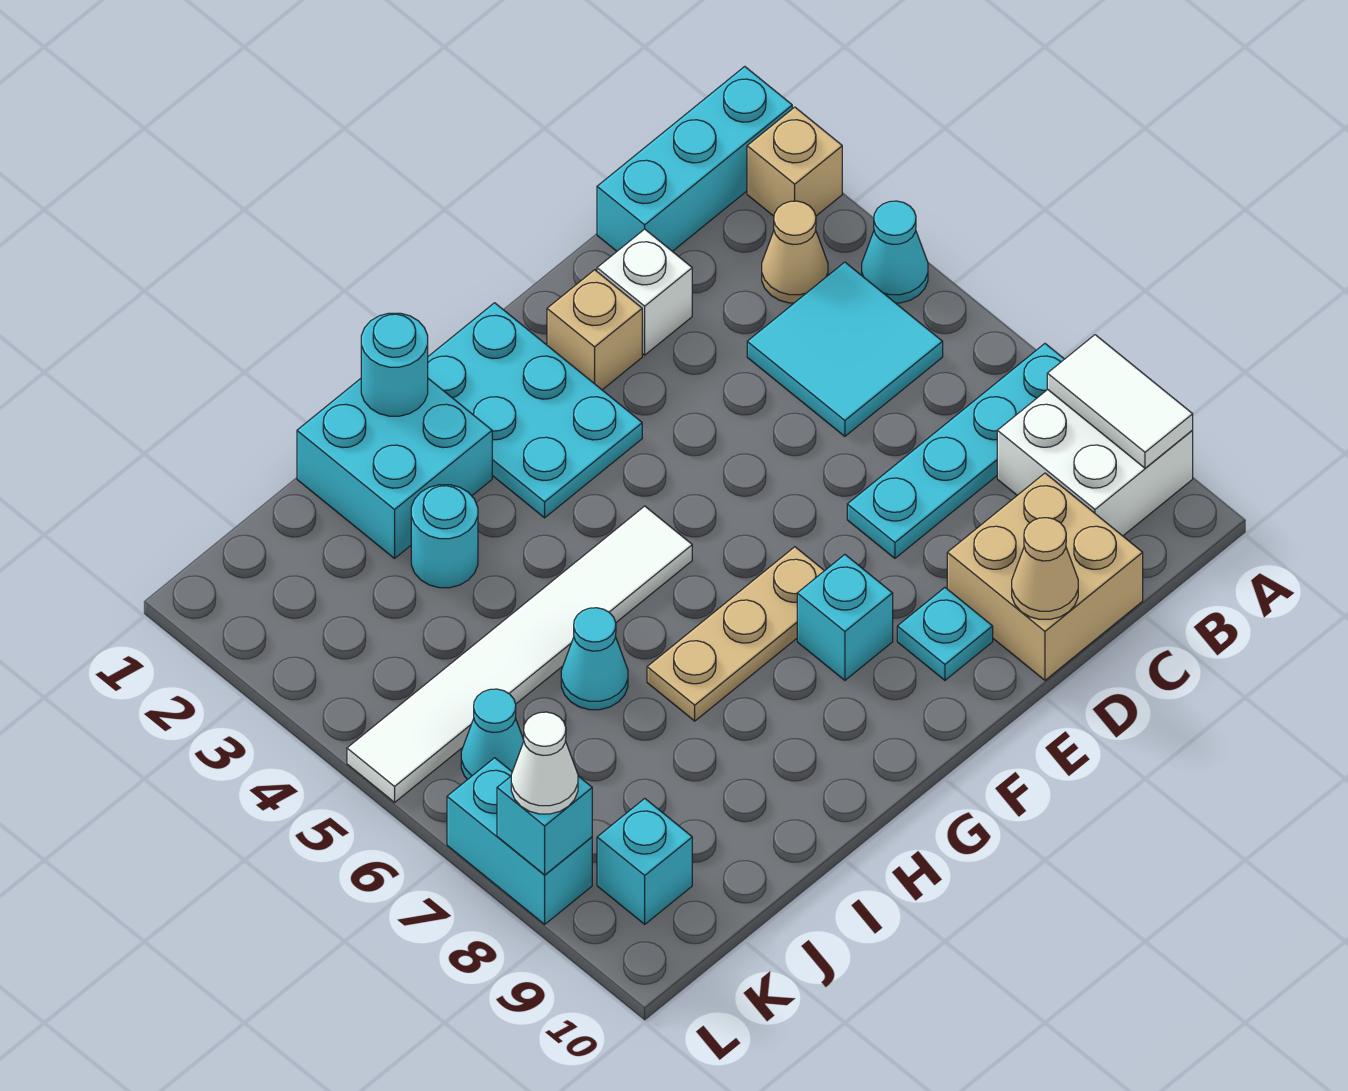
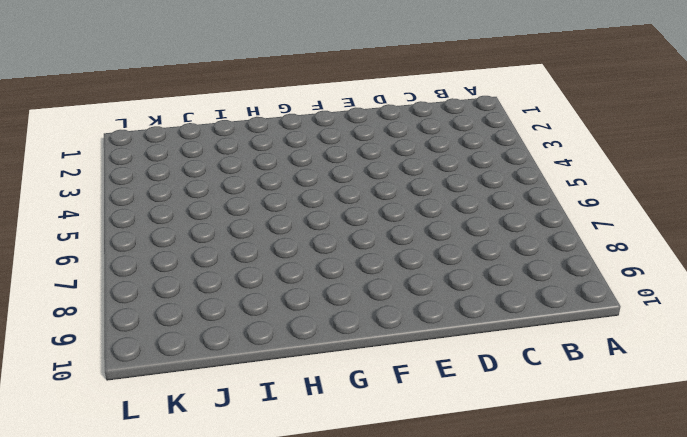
none -> cyan brick A1:C1 level 1
none -> tan brick A2 level 1
none -> cyan cone A4 level 1

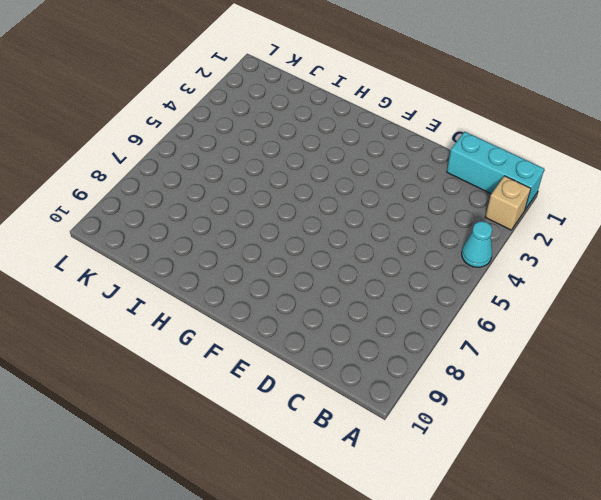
none -> cyan plate A7:D7 level 1
none -> white brick A8:B9 level 1
none -> tan cone B3 level 1

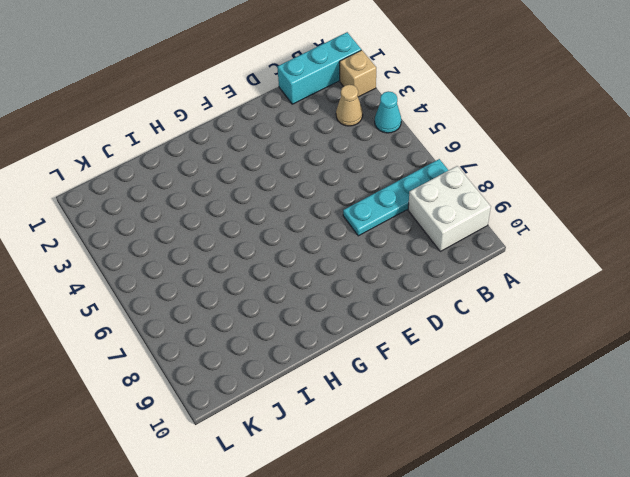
none -> cyan tile B4:C5 level 1
none -> tan brick C9:D10 level 1
none -> white brick D2 level 1

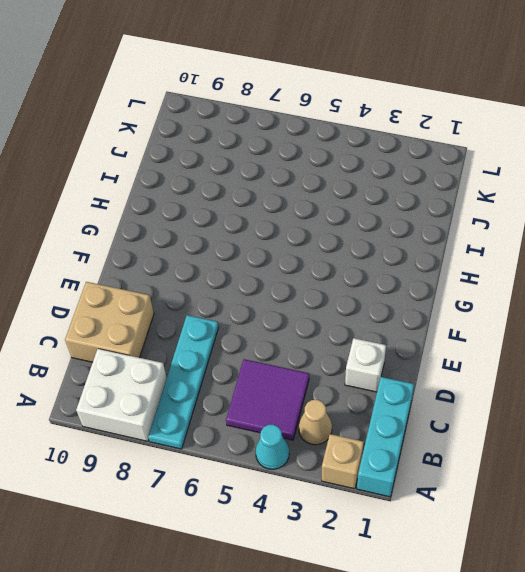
purple tile B4:C5 level 1 -> cyan tile B4:C5 level 1
none -> tan brick E2 level 1
none -> cyan plate E9 level 1
none -> cyan plate F1:G3 level 1

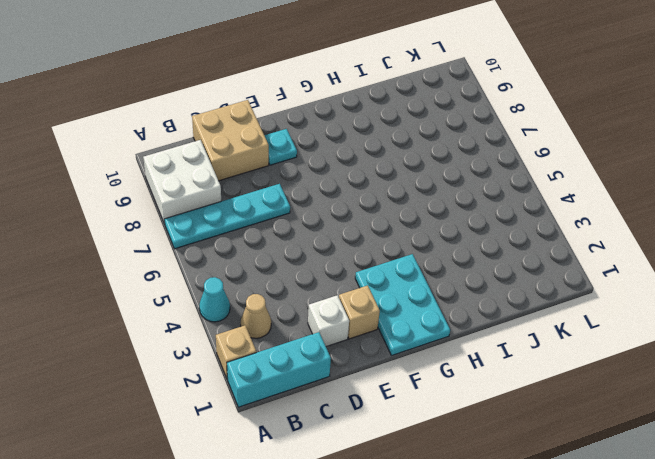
none -> cyan tile B4:C5 level 1
none -> tan plate F7:H7 level 1
none -> cyan brick F8 level 1

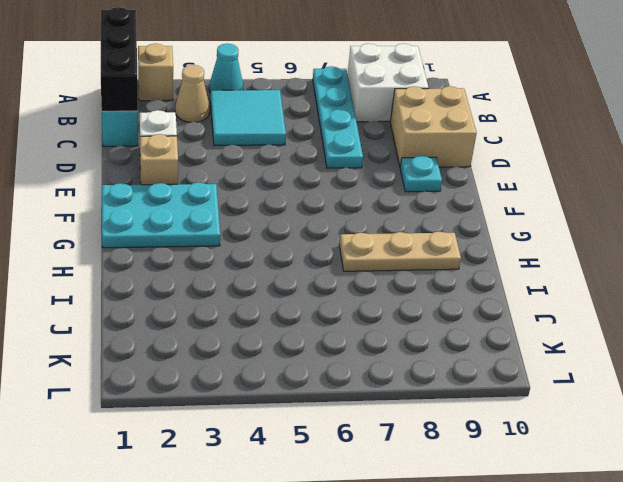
black brick A1:C1 level 2 -> none
tan plate H7:H9 level 1 -> tan plate F7:H7 level 1
none -> cyan brick F8 level 1
none -> white tile G5:L5 level 1
none -> cyan brick H1:I2 level 1

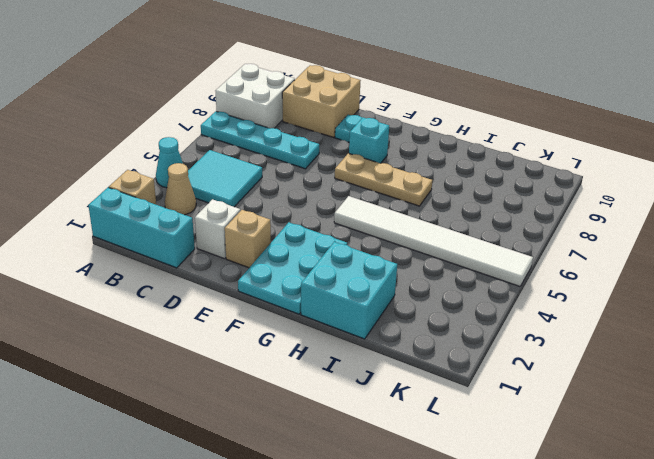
none -> cyan round brick I3 level 1
none -> cyan cone I6 level 1
none -> cyan cone K6 level 1

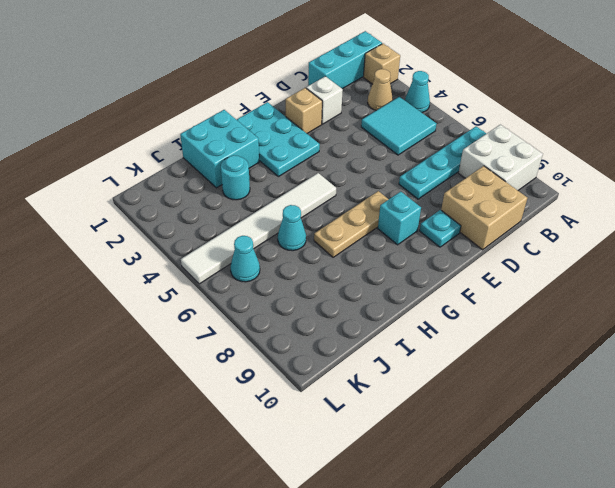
none -> cyan brick K9 level 1
none -> cyan brick L7:L8 level 1
none -> white tile A8:A9 level 2

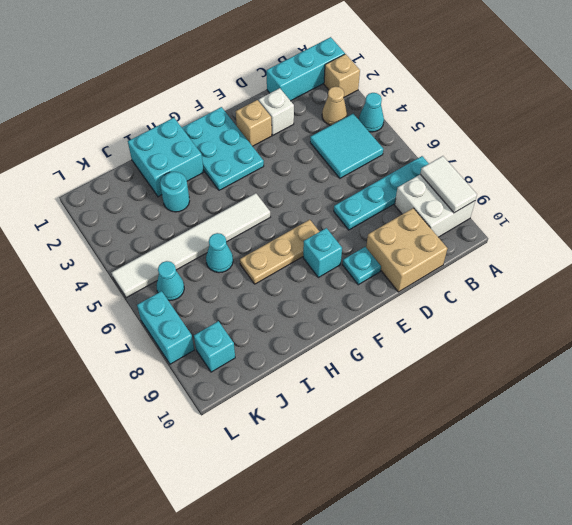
none -> tan cone D10 level 2
none -> cyan round brick H1 level 2
none -> cyan brick L8 level 2

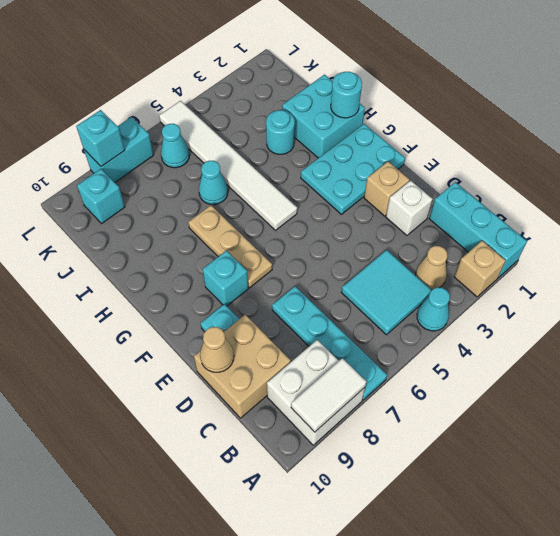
none -> white cone L8 level 3

